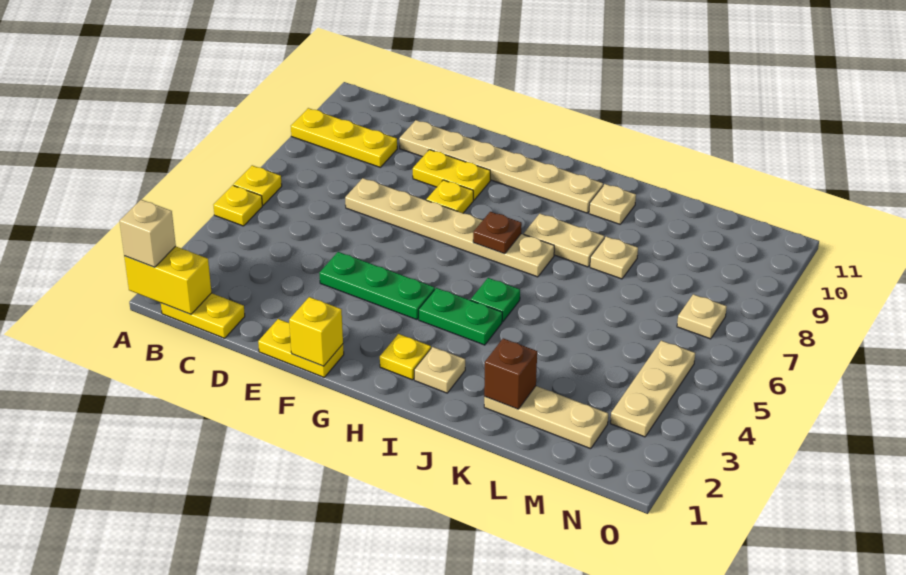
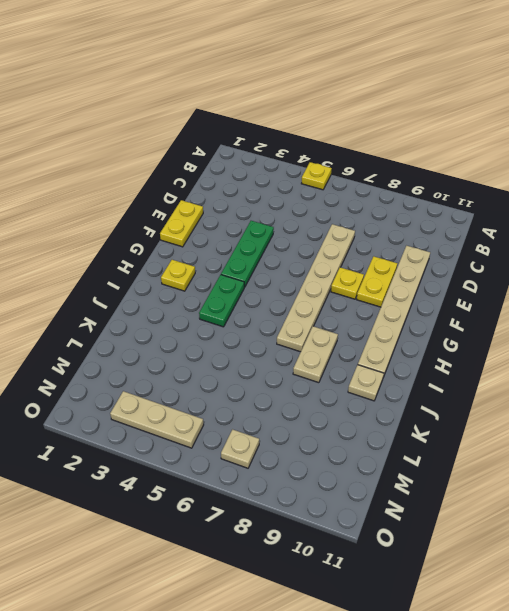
none -> yellow plate A6 level 1
none -> yellow plate A9:C9 level 1
none -> yellow plate B1:C1 level 1

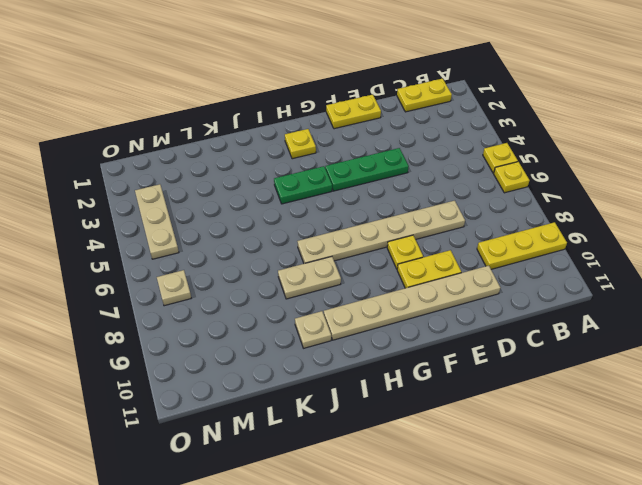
none -> tan plate I2 level 1
none -> green plate I5 level 1
none -> tan plate K2:M2 level 1

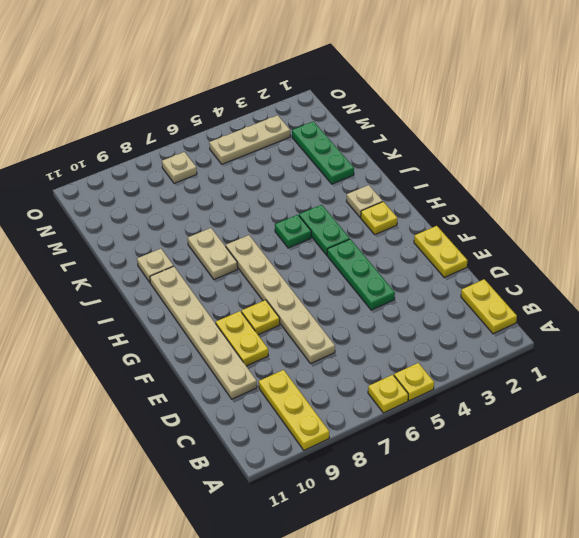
green plate K2:M2 level 1 -> tan plate K2:M2 level 1
none -> tan plate K8 level 1
none -> yellow brick A1:B1 level 2
none -> yellow brick F1 level 2

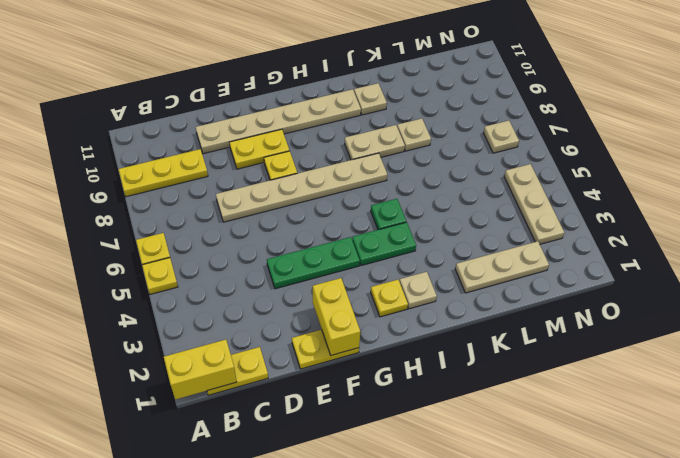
yellow brick F1:F2 level 2 -> yellow brick F1 level 2
none -> brown plate H7 level 2
none -> brown brick K2 level 2
none -> tan brick A1 level 3

